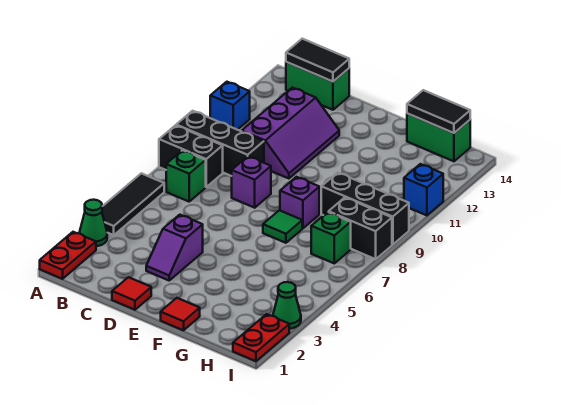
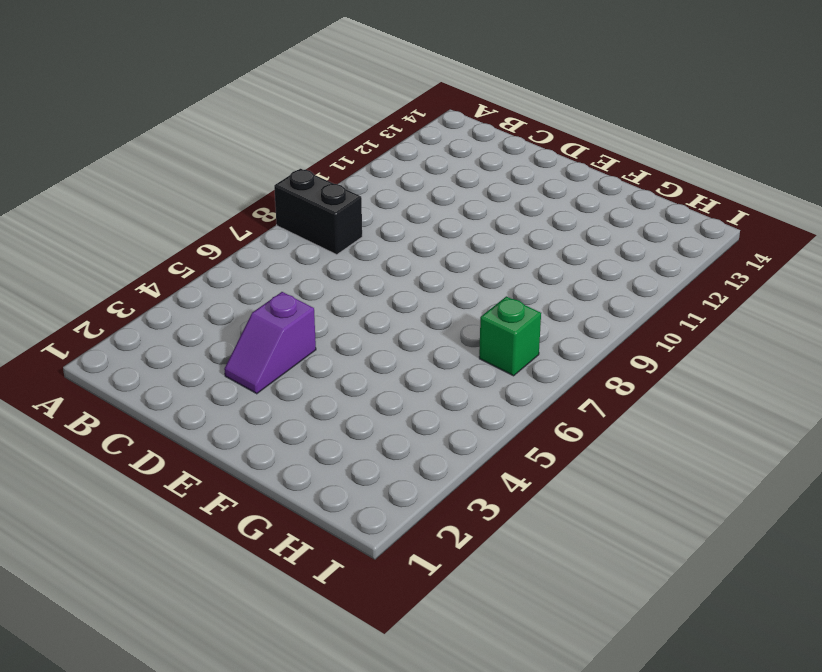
none -> red plate A1:A2 level 1
none -> green cone A3 level 1
none -> black tile A4:A6 level 1

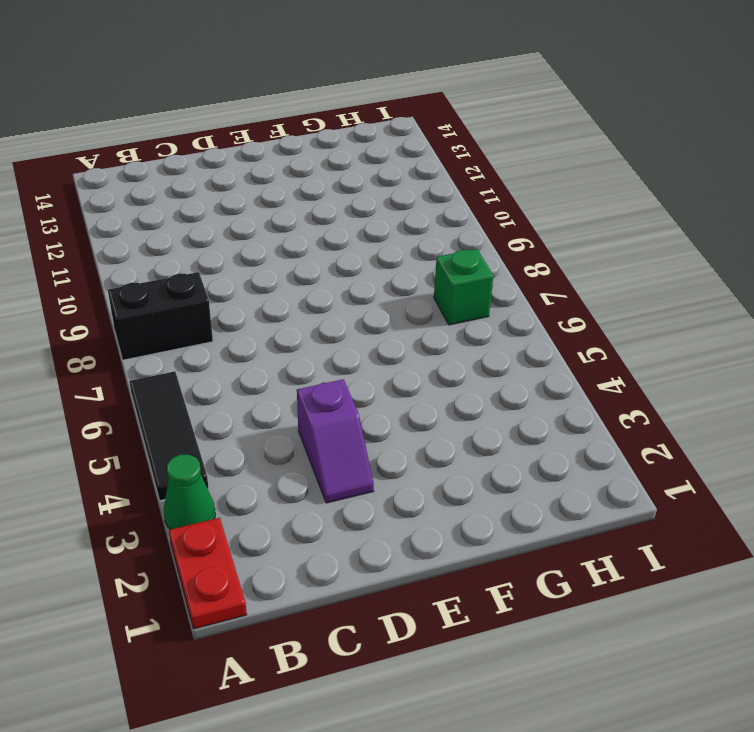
none -> black brick A9:C9 level 1
none -> blue brick A11 level 1
none -> green brick B7 level 1

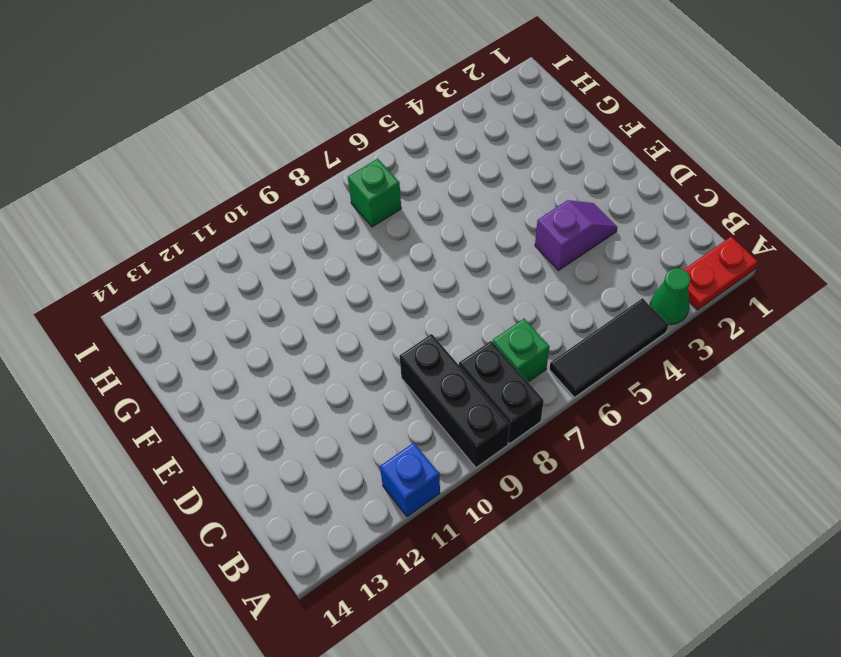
none -> green brick B14:C14 level 1
none -> purple slope C10:D12 level 1 top C
none -> red tile D1 level 1

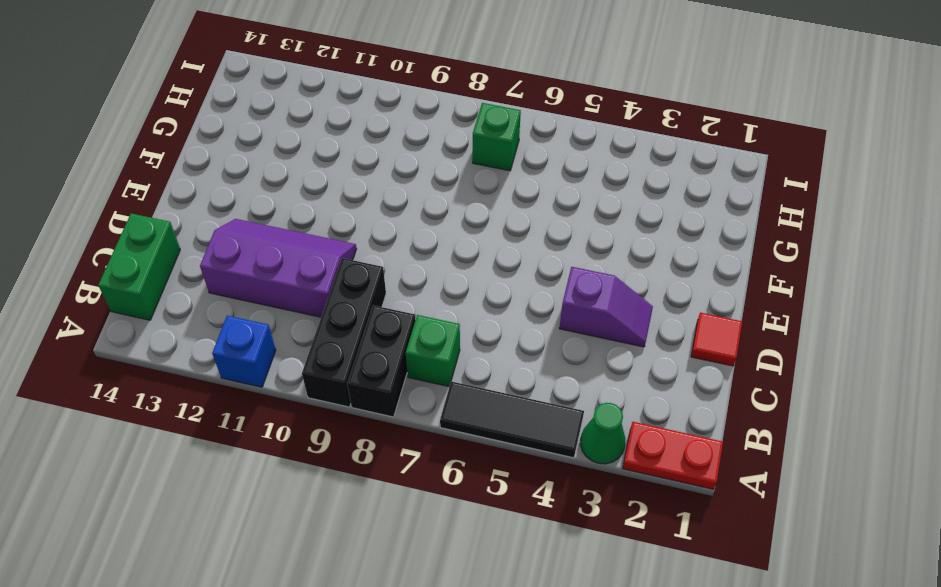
none -> purple brick D8 level 1
none -> red tile F1 level 1
none -> green tile F7 level 1

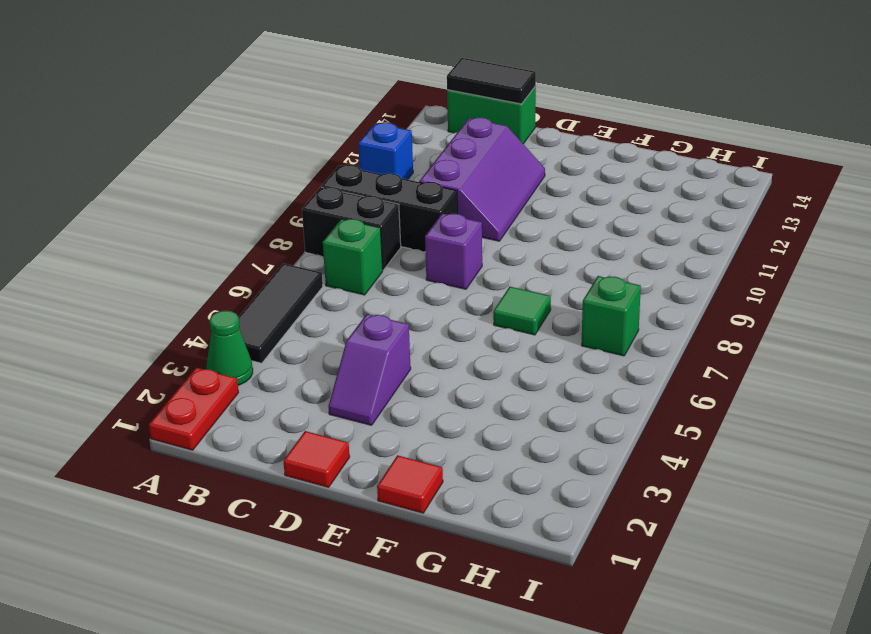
none -> purple brick F8 level 1
none -> black brick G9:I9 level 1
none -> green brick G14:H14 level 1

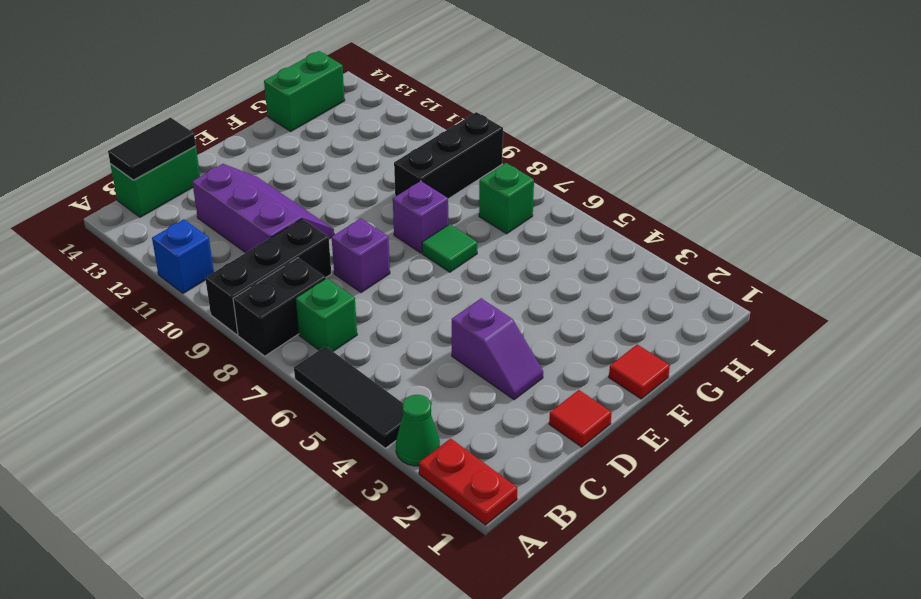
none -> black brick H8:I8 level 1
none -> red plate I1:I2 level 1
none -> green cone I3 level 1

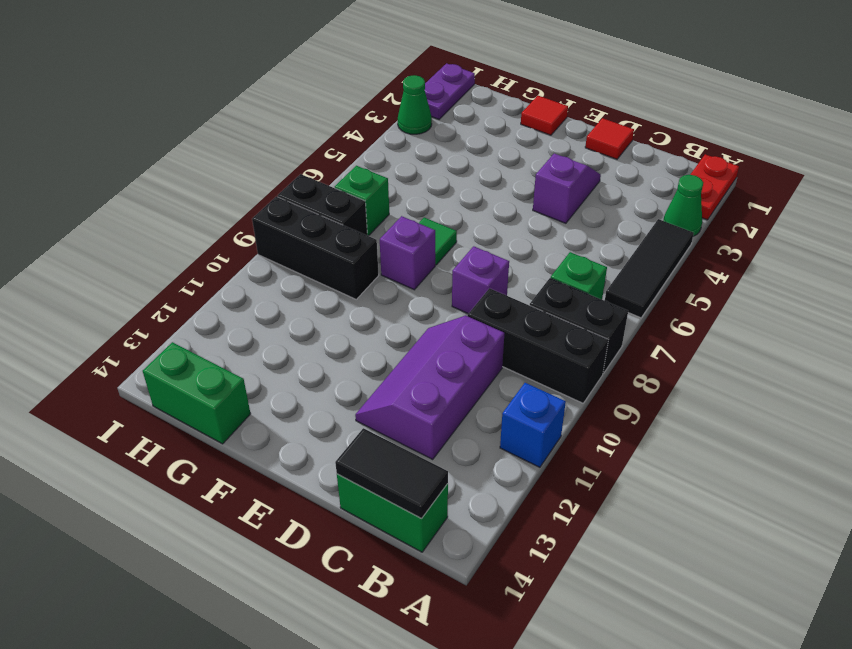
purple plate I1:I2 level 1 -> red plate I1:I2 level 1
none -> blue brick I11 level 1
none -> black tile G14:H14 level 2

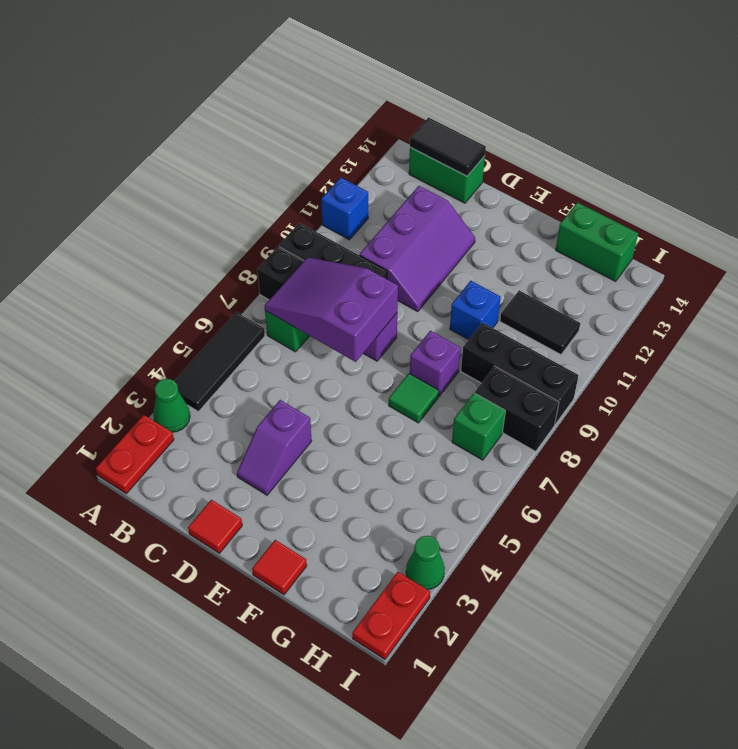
purple slope B7:D8 level 2 top D -> none
blue brick F10 level 1 -> blue brick I11 level 1
black tile G11:H11 level 1 -> black tile G14:H14 level 2

